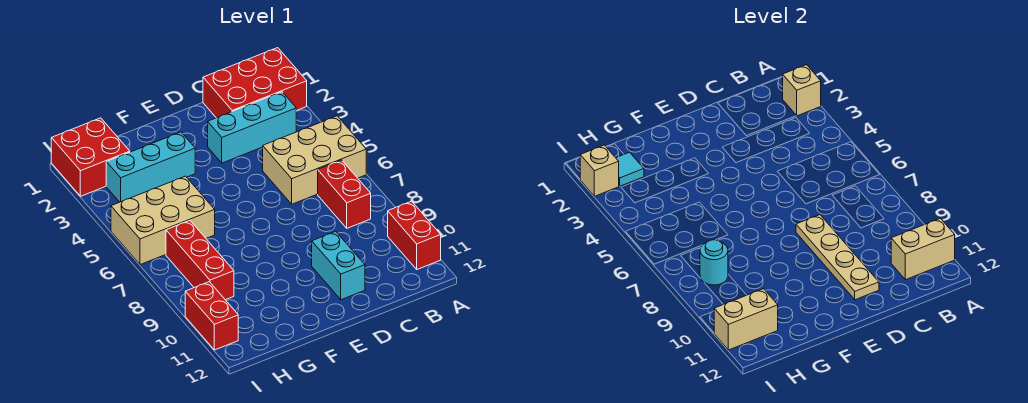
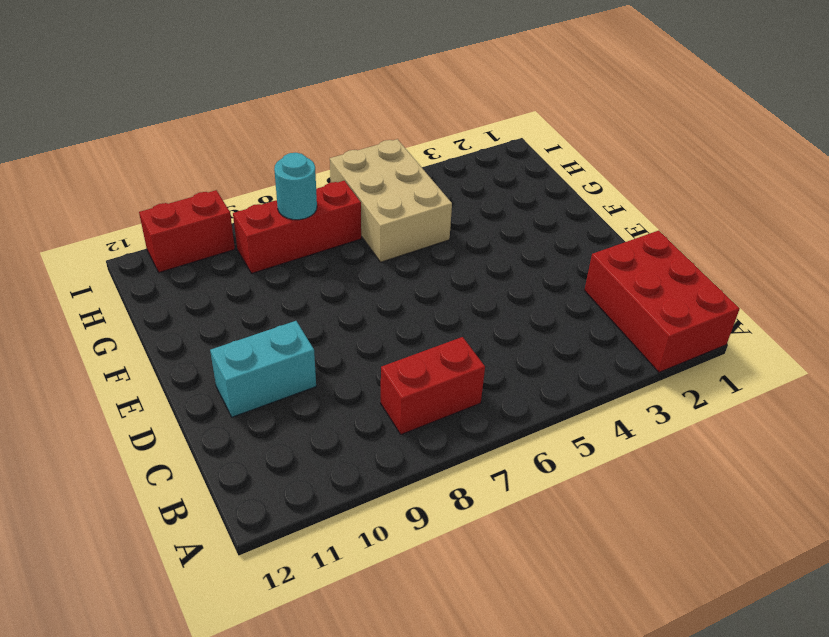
none -> tan brick A5:C6 level 1
none -> red brick A10:A11 level 1
none -> cyan brick B3:D3 level 1

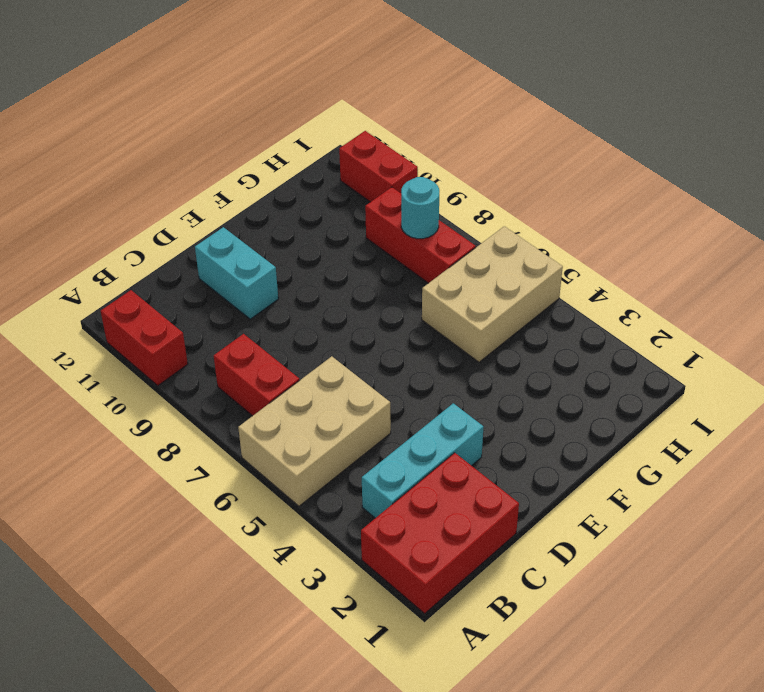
none -> cyan brick F3:H3 level 1
none -> red brick H1:I2 level 1
none -> tan brick A2 level 2

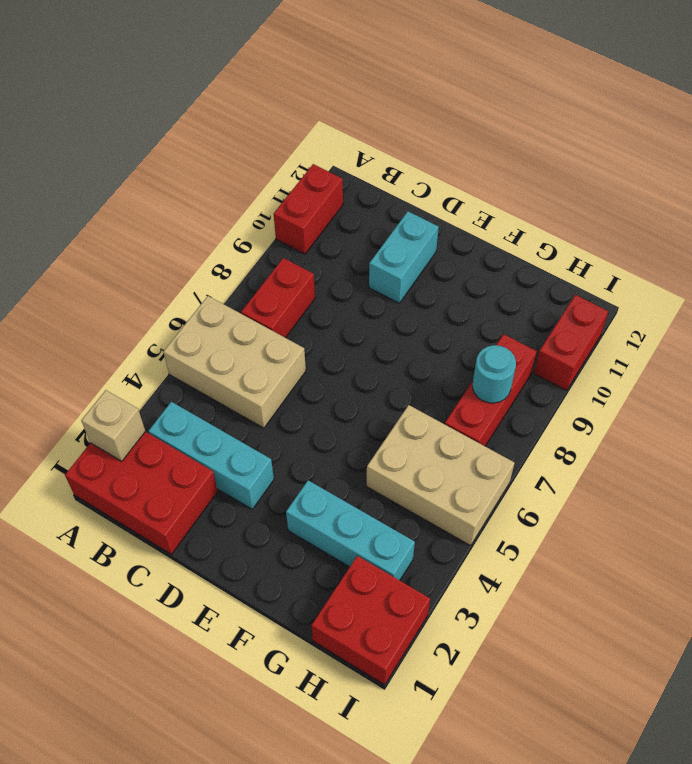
none -> tan brick A11:B11 level 2
none -> tan plate D8:D11 level 2
none -> cyan tile H2 level 2

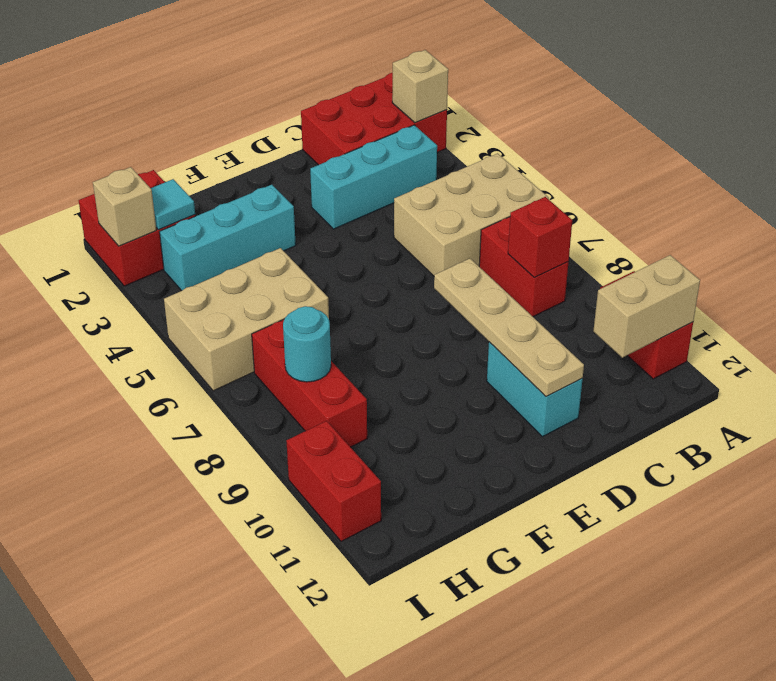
red brick B8 level 2 -> none
none -> tan brick H11:I11 level 2

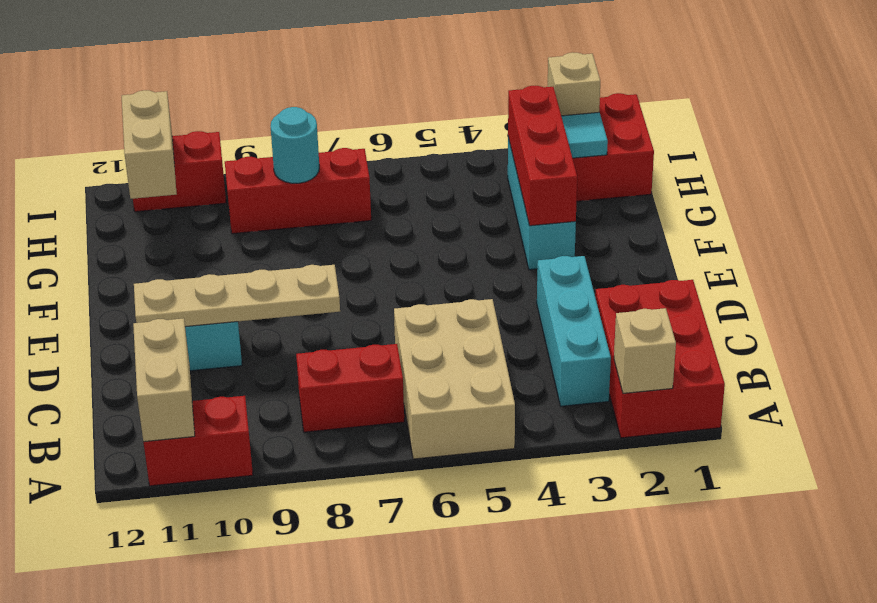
red brick F3:H3 level 2 -> none
none -> tan brick G5:I6 level 1

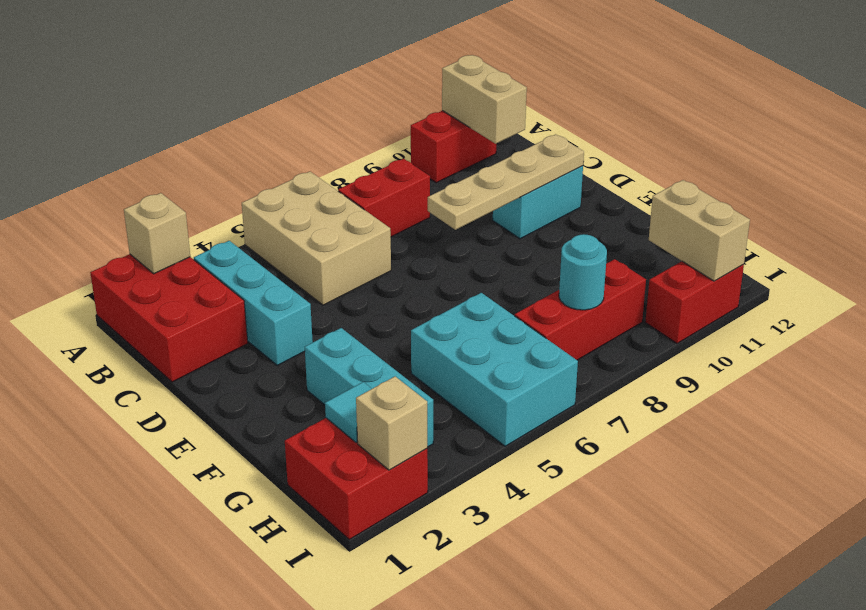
cyan brick G5:I6 level 1 -> tan brick G5:I6 level 1

